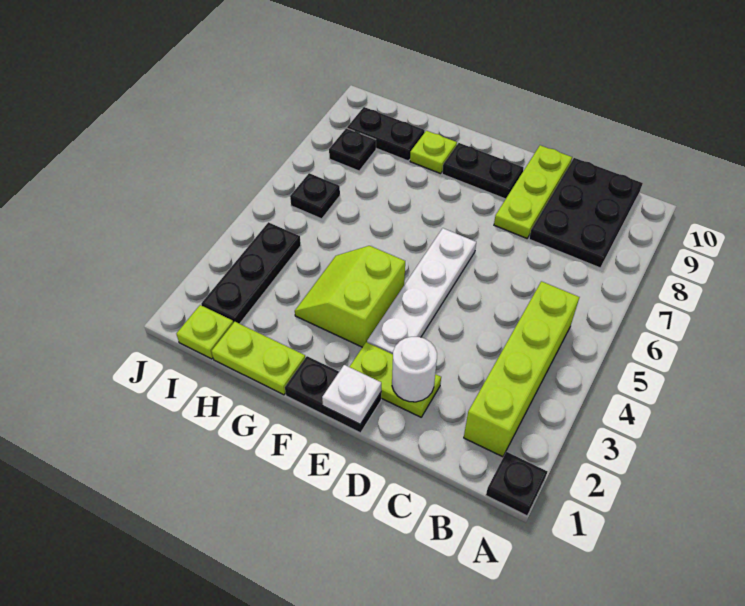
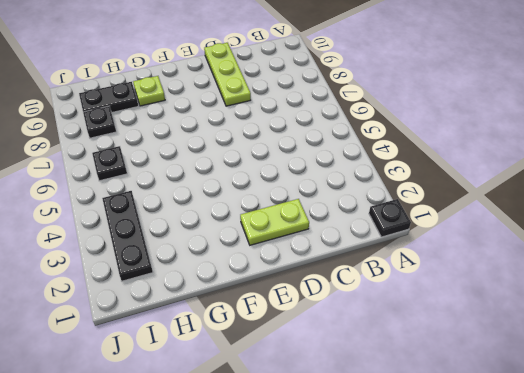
none -> lime brick B2:B5 level 1
none -> black plate B8:C10 level 1
none -> black plate E1:F1 level 1

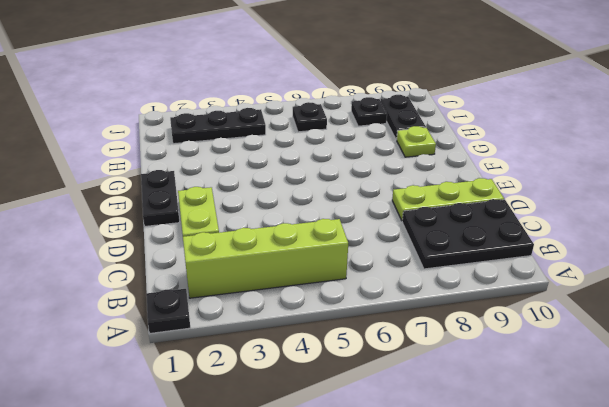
none -> white plate E3:E6 level 1
none -> black plate E9:F9 level 1
none -> lime slope F3:G4 level 1 top F

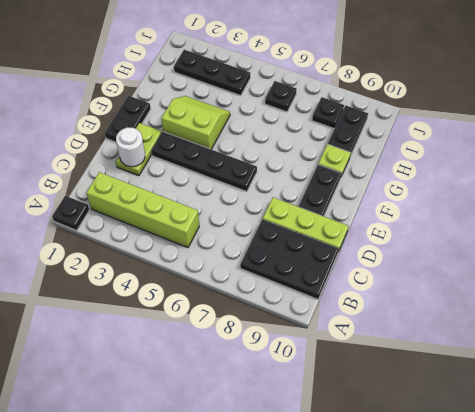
black plate E3:E6 level 1 -> white plate E3:E6 level 1
none -> lime plate G1:H1 level 1
none -> lime plate I1 level 1
none -> white plate E1 level 2

